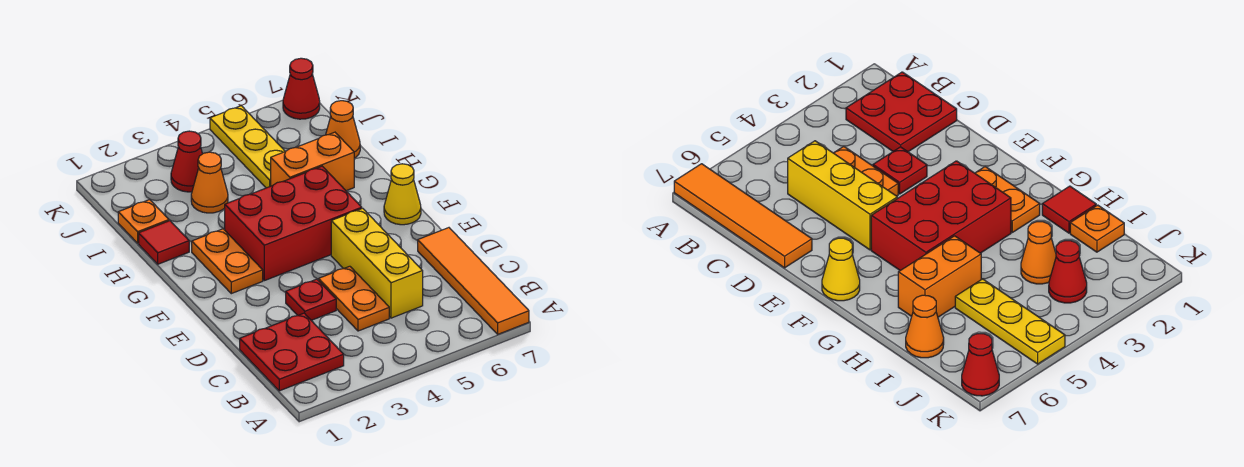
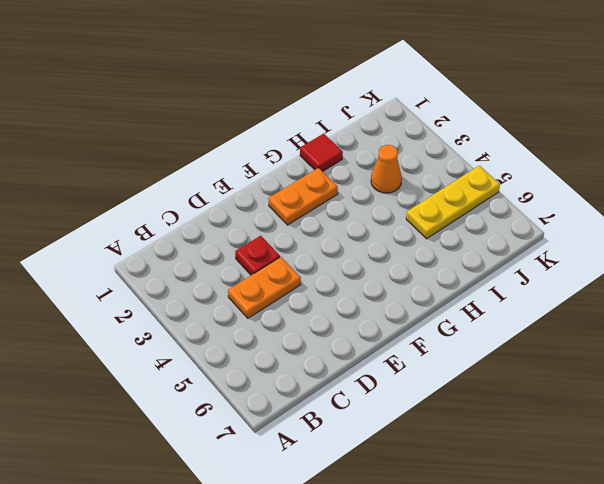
none -> orange tile A7:D7 level 1
none -> red plate B1:C2 level 1
none -> yellow brick C5:E5 level 1

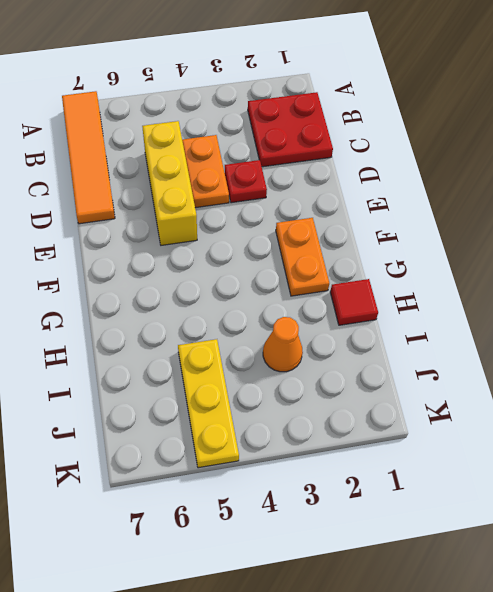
none -> red brick F3:G5 level 1
none -> yellow cone F7 level 1
none -> orange brick H5:H6 level 1

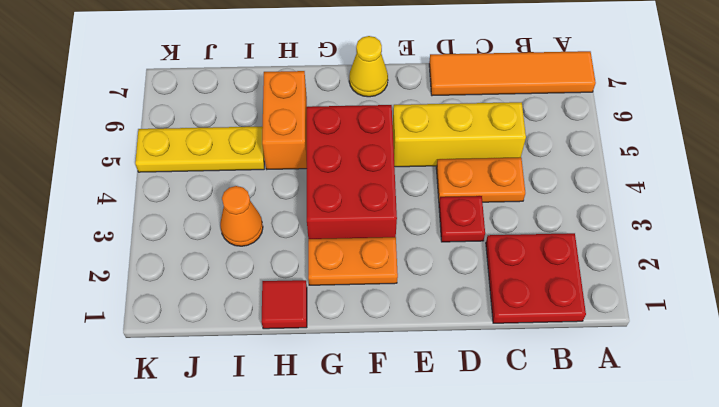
none -> orange plate I1 level 1
none -> orange cone I7 level 1
none -> red cone J3 level 1

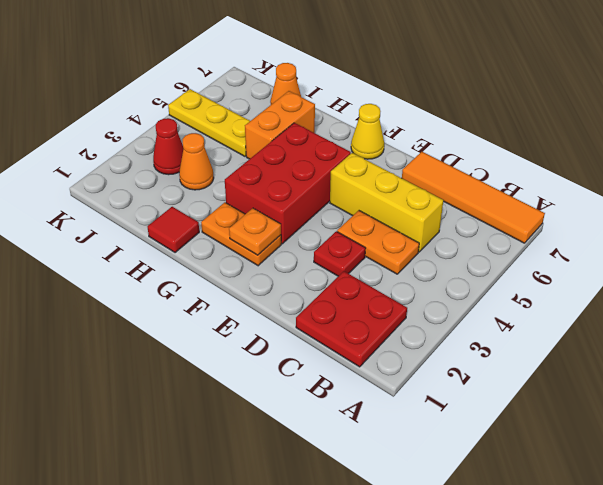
orange plate F2 level 2 -> orange plate I1 level 1
none -> red cone K7 level 1

